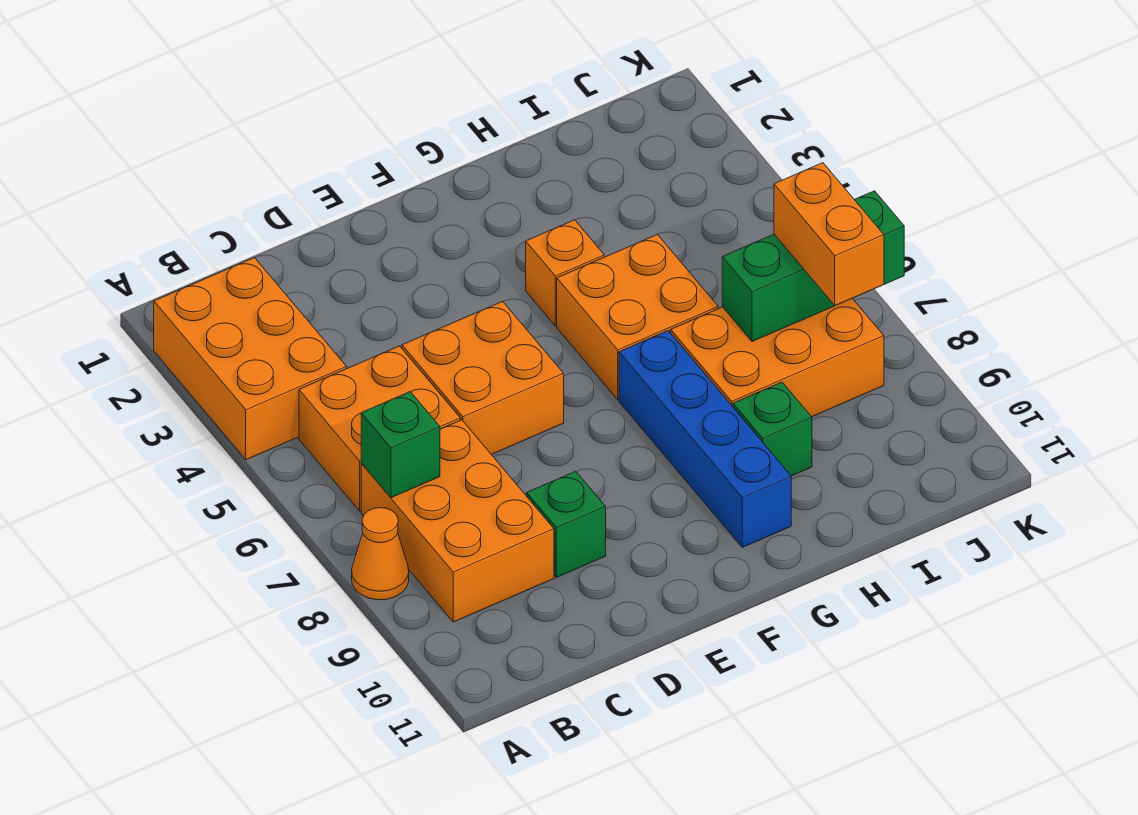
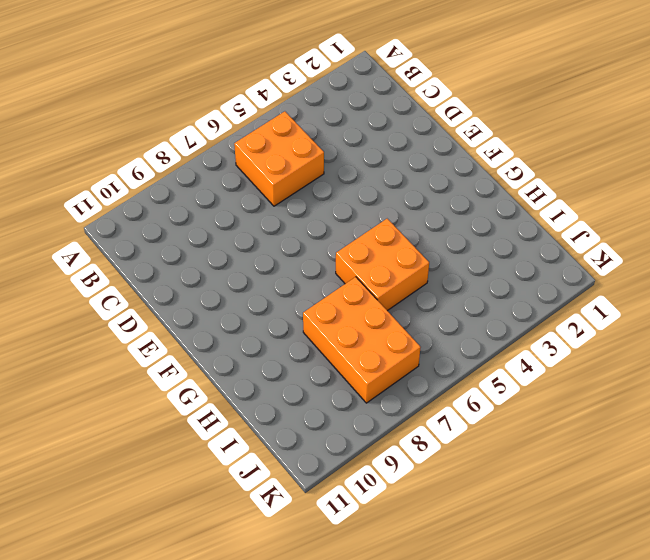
none -> orange brick A2:B4 level 1
none -> orange cone A8 level 1
none -> orange brick B7:C9 level 1

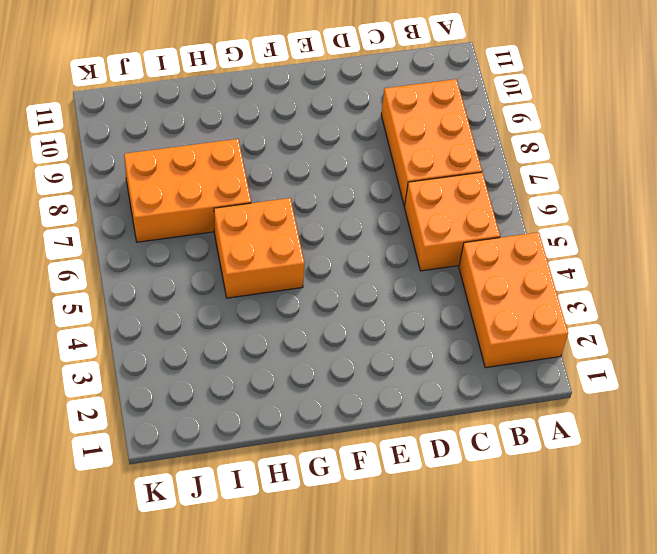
none -> orange cone A8 level 1
none -> orange brick D5:E6 level 1
none -> green brick D9 level 1

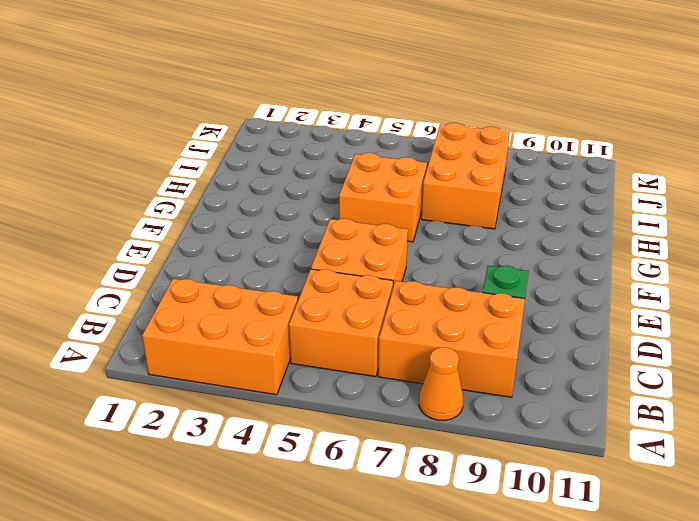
none -> orange brick G4 level 1
none -> blue brick G7:G10 level 1
none -> green brick H9 level 1

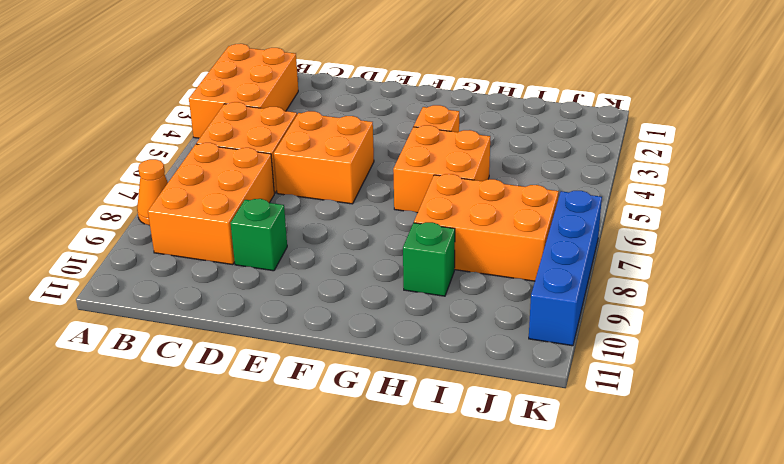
blue brick K7:K10 level 1 -> blue brick G7:G10 level 1
none -> green brick B7 level 2
none -> green brick I7:K7 level 2
none -> orange brick J7:J8 level 3

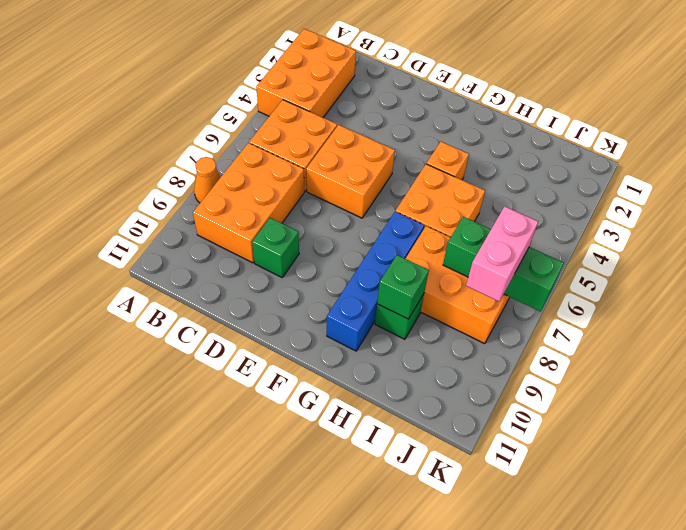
green brick H9 level 2 -> green brick B7 level 2
pink brick J7:J8 level 3 -> orange brick J7:J8 level 3

